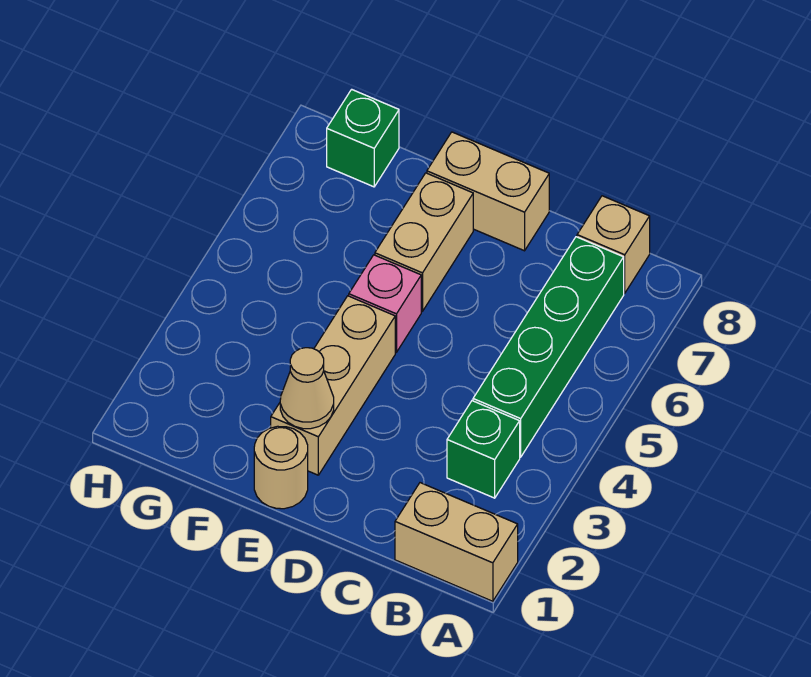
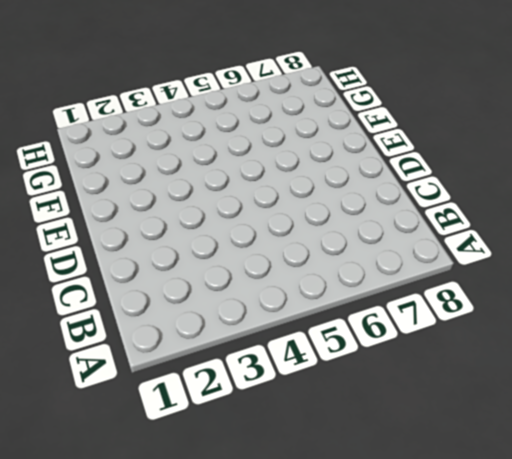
none -> tan brick A1:B1 level 1
none -> green brick B3 level 1

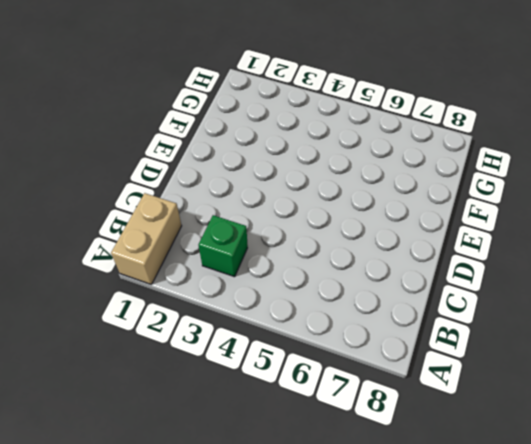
none -> green brick B4:B7 level 1
none -> tan brick B8 level 1

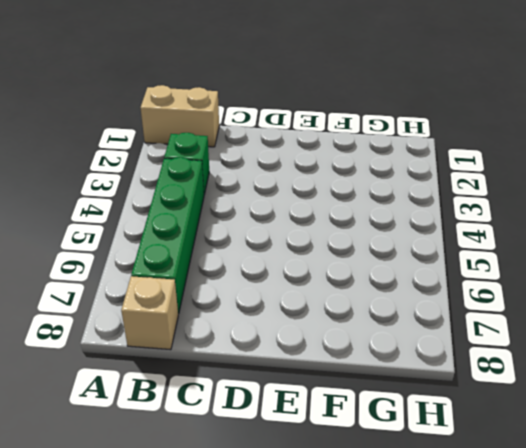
none -> tan brick D8:E8 level 1
none -> tan round brick E1 level 1

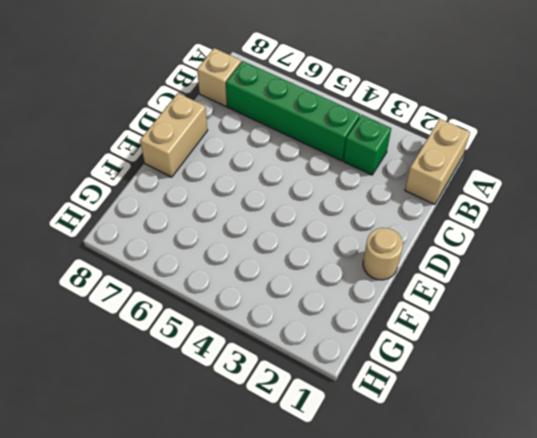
none -> tan brick E2:E4 level 1
none -> pink brick E5 level 1

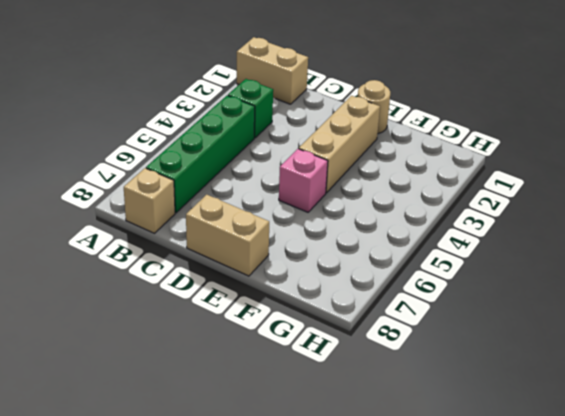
none -> tan brick E6:E7 level 1
none -> green brick G8 level 1

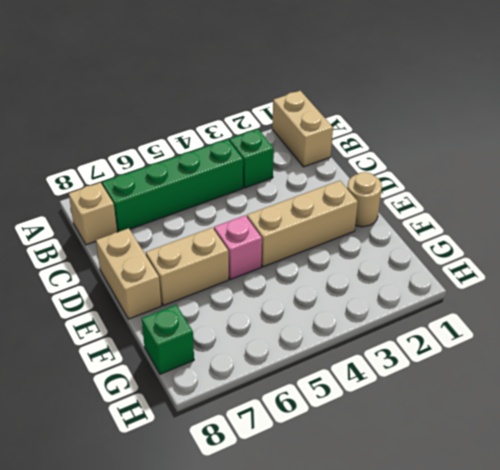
none -> tan cone E2 level 2

